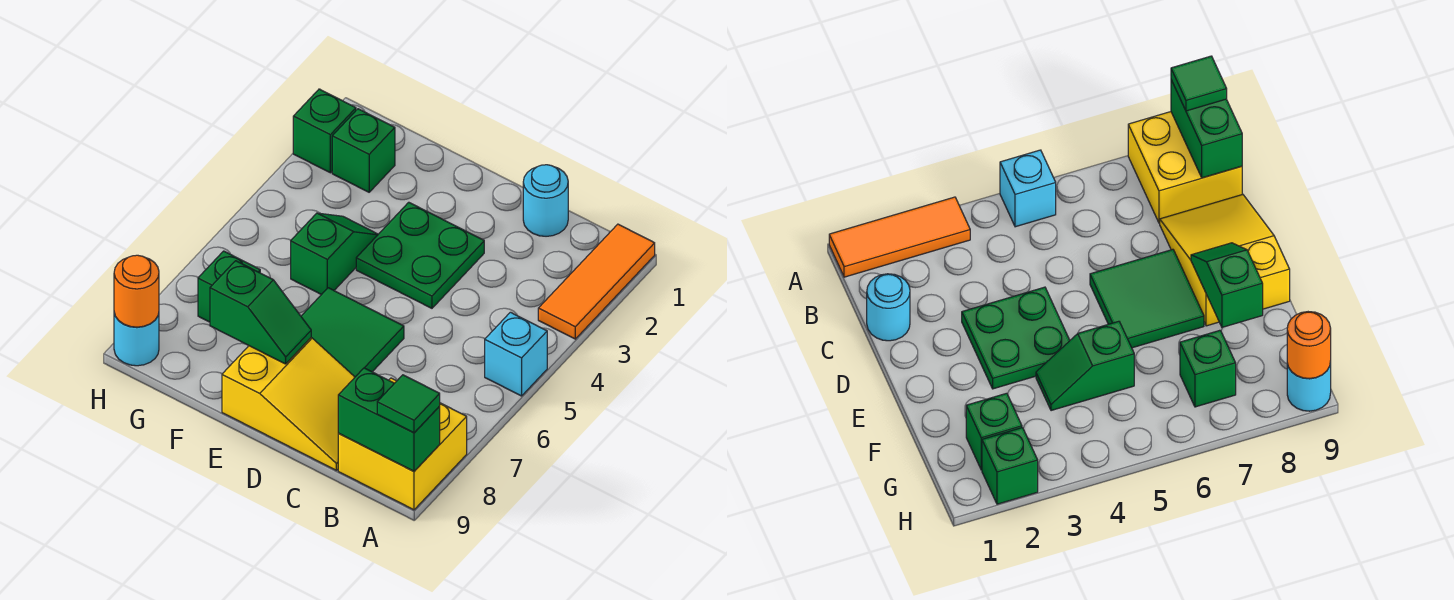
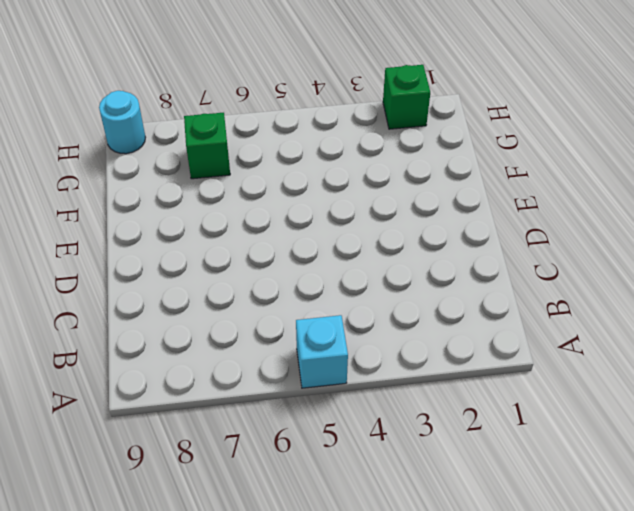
none -> orange tile A1:A3 level 1
none -> yellow brick A8:B9 level 1
none -> cyan round brick C1 level 1

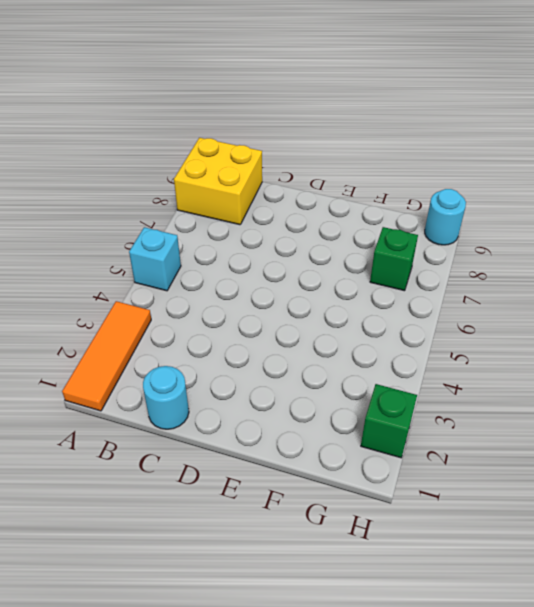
none -> yellow slope C8:E9 level 1 top E
none -> green plate D3:E4 level 1
none -> green tile D6:E7 level 1

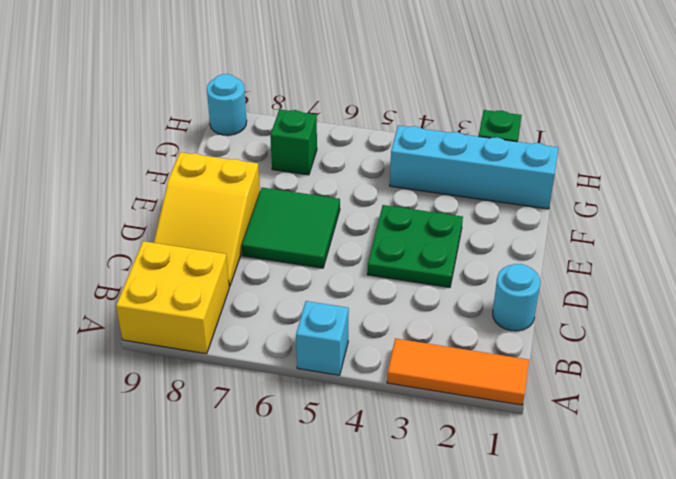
cyan brick G1:G4 level 1 -> green brick G2 level 1
none -> green slope F4:F5 level 1 top 5
none -> green brick A9:B9 level 2
none -> green slope E8:F8 level 2 top F

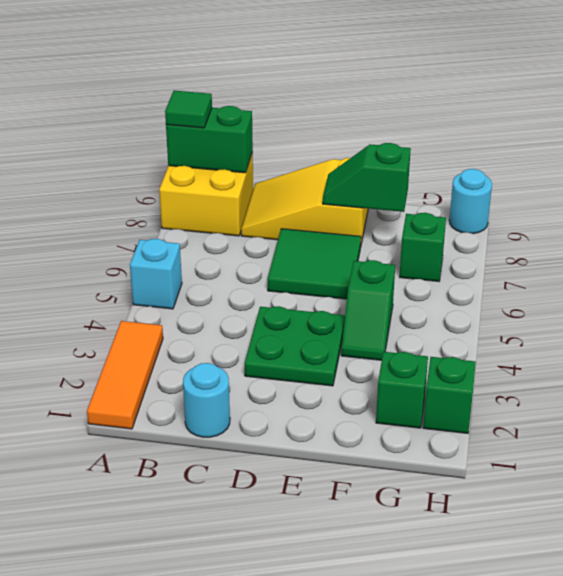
none -> orange round brick H9 level 2

